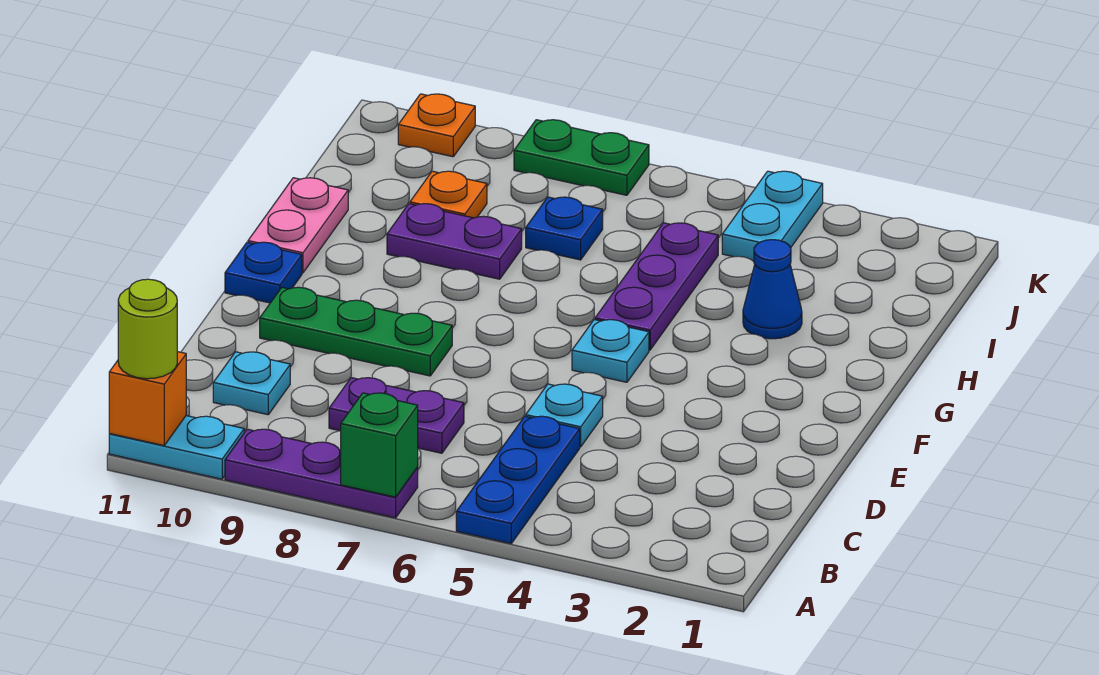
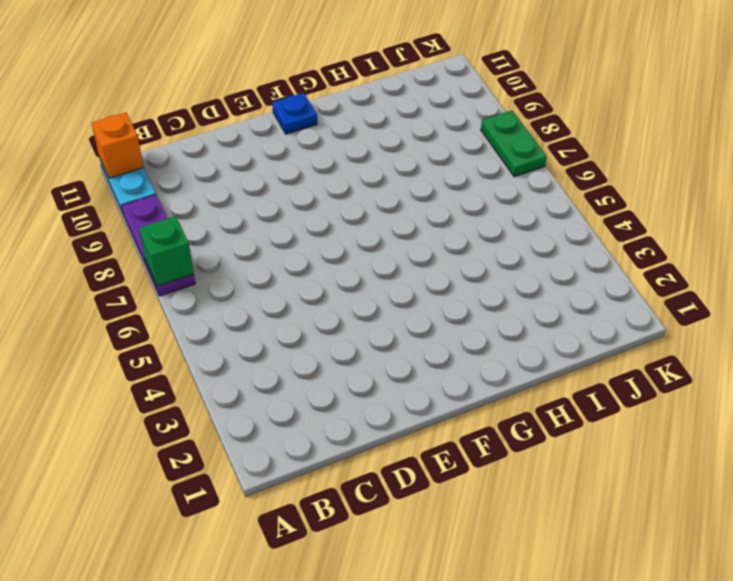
none -> blue plate A5:C5 level 1
none -> purple plate C7:C8 level 1
none -> cyan plate C10 level 1

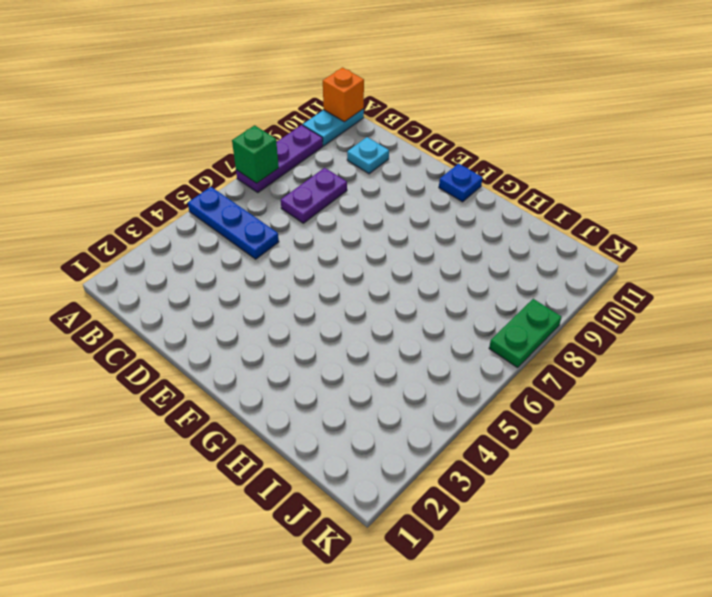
none -> cyan plate D5 level 1
none -> green plate E8:E10 level 1
none -> cyan plate F5 level 1

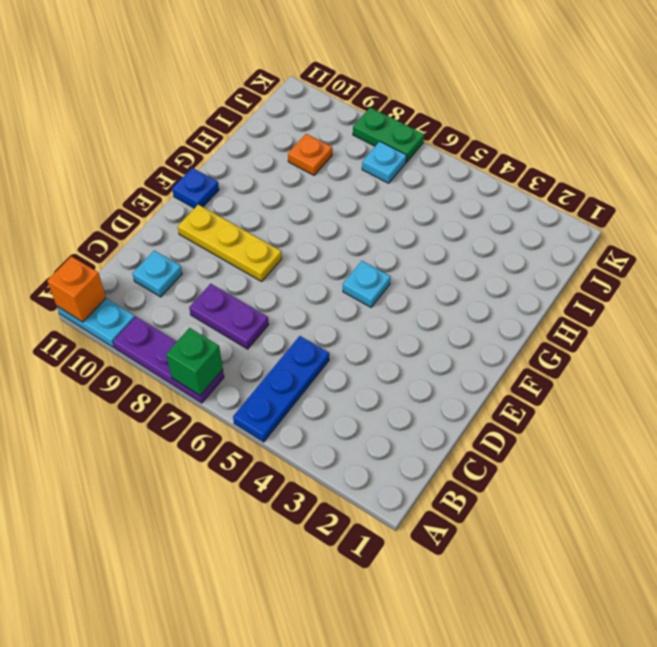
yellow plate E8:E10 level 1 -> green plate E8:E10 level 1
cyan plate J7 level 1 -> cyan plate D5 level 1
none -> purple plate G5:I5 level 1
none -> pink plate G11:H11 level 1
none -> blue cone H3 level 1

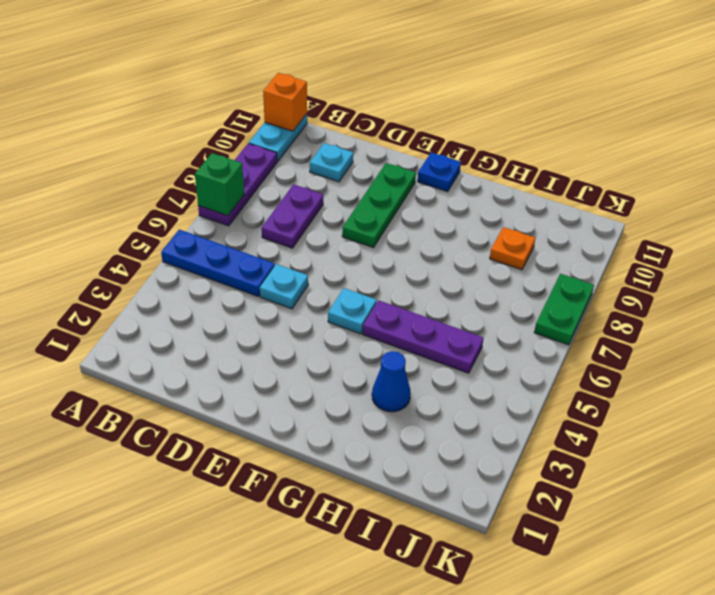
none -> pink plate G11:H11 level 1
none -> purple plate H8:H9 level 1
none -> blue plate I7 level 1

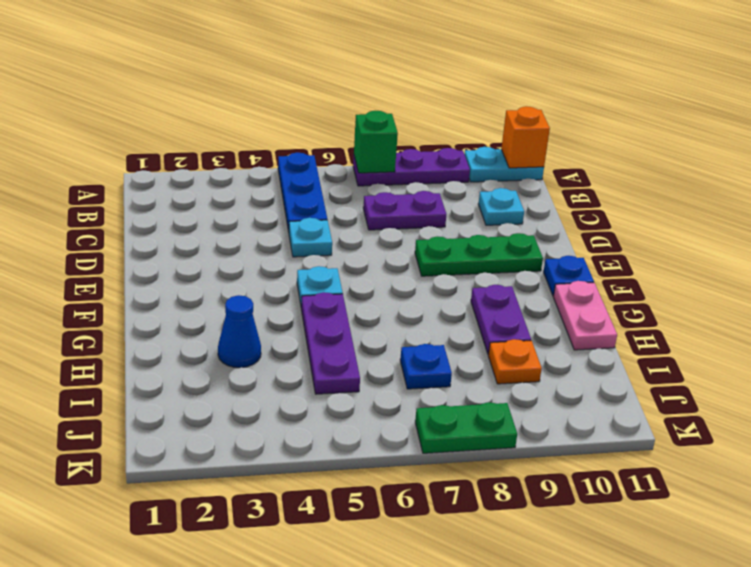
purple plate G9:H9 level 1 -> purple plate H8:H9 level 1
none -> cyan plate J4:K4 level 1
none -> orange plate K10 level 1
none -> lime round brick A11 level 3

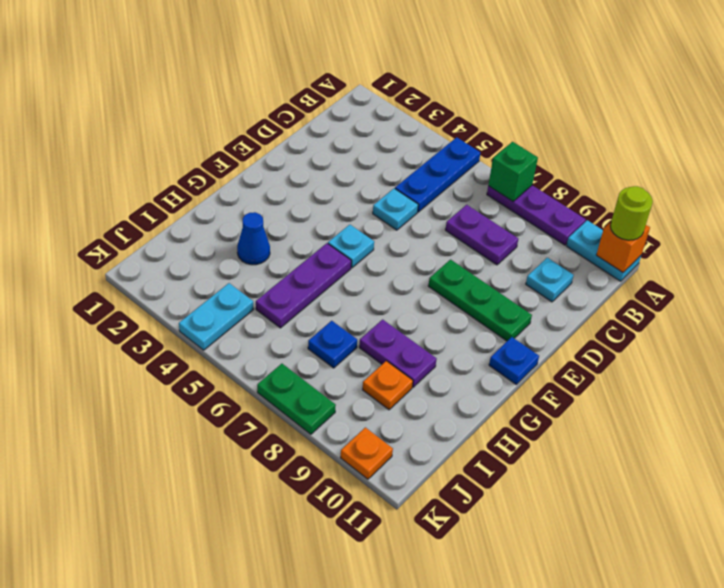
none -> pink plate G11:H11 level 1

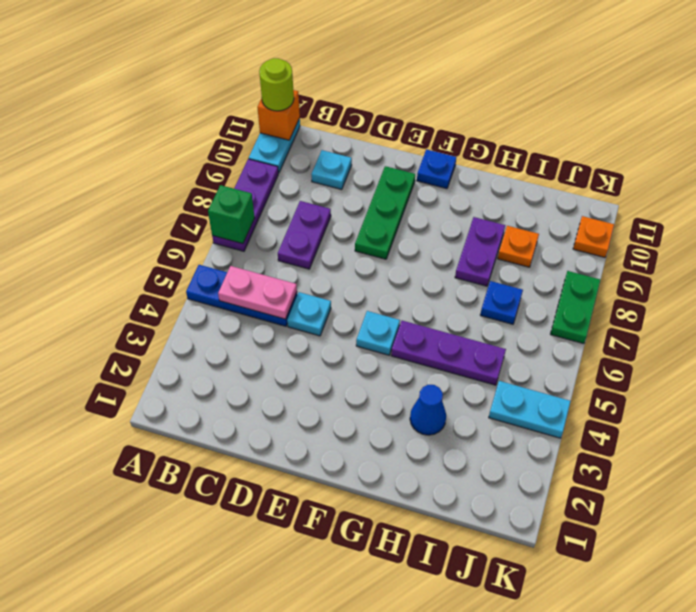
pink plate B5:C5 level 2 -> pink plate G11:H11 level 1

